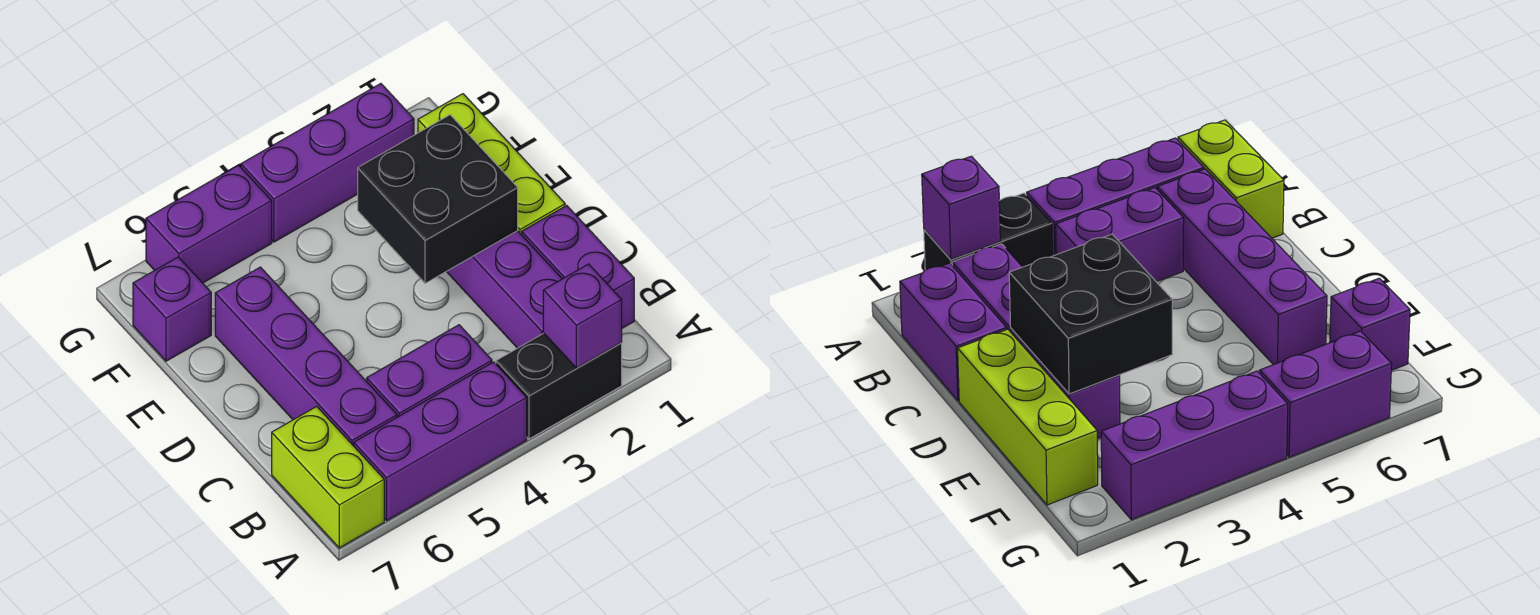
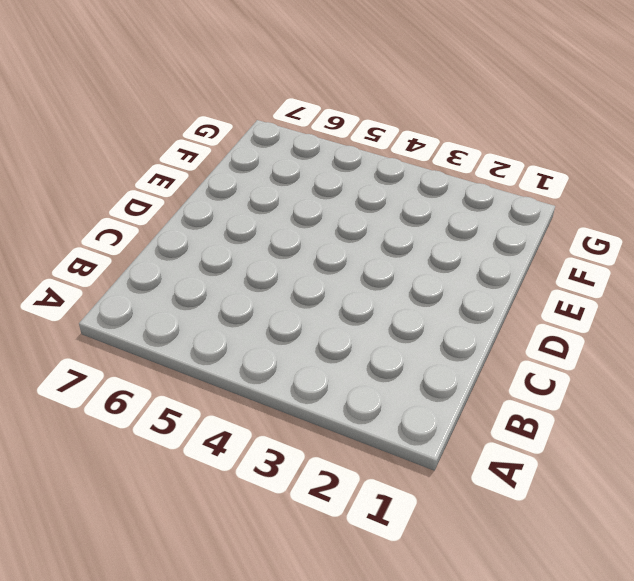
none -> black brick A2:A3 level 1
none -> purple brick A4:A6 level 1
none -> lime brick A7:B7 level 1

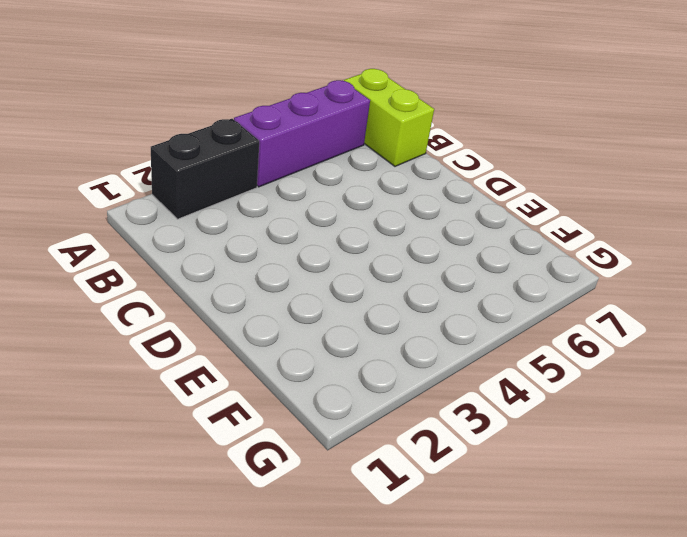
none -> purple brick B1:C1 level 1
none -> purple brick B2:E2 level 1
none -> purple brick B4:B5 level 1

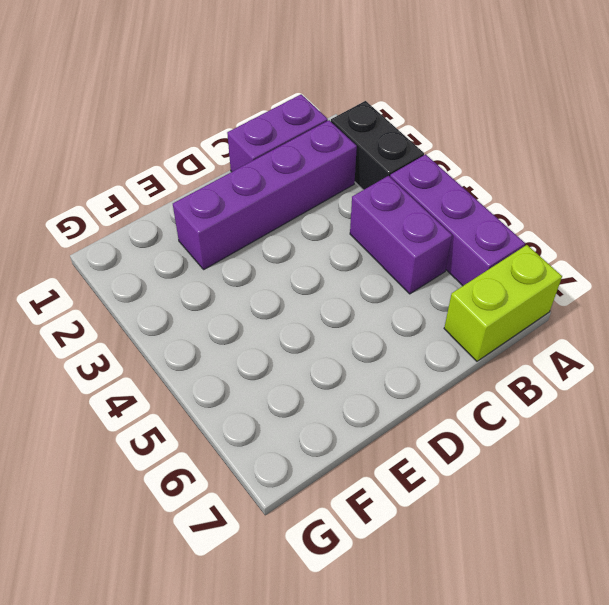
none -> purple brick B6:E6 level 1
none -> lime brick D1:F1 level 1
none -> purple brick F7 level 1

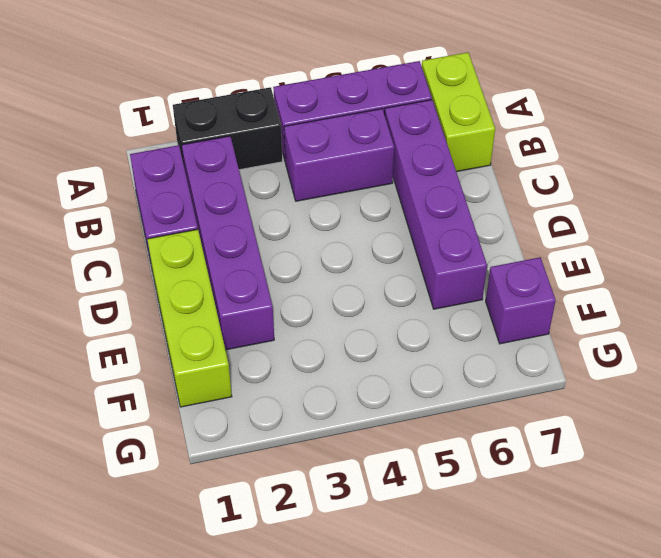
none -> purple brick G2:G4 level 1
none -> purple brick G5:G6 level 1
none -> purple brick A2 level 2

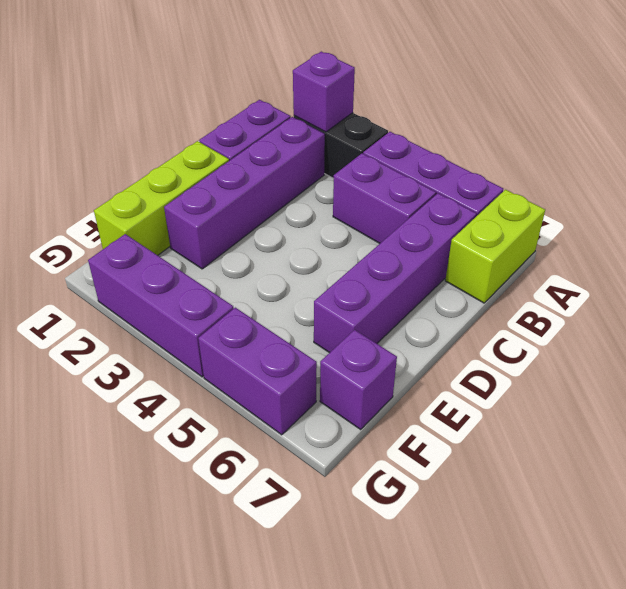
none -> black brick D2:E3 level 2

